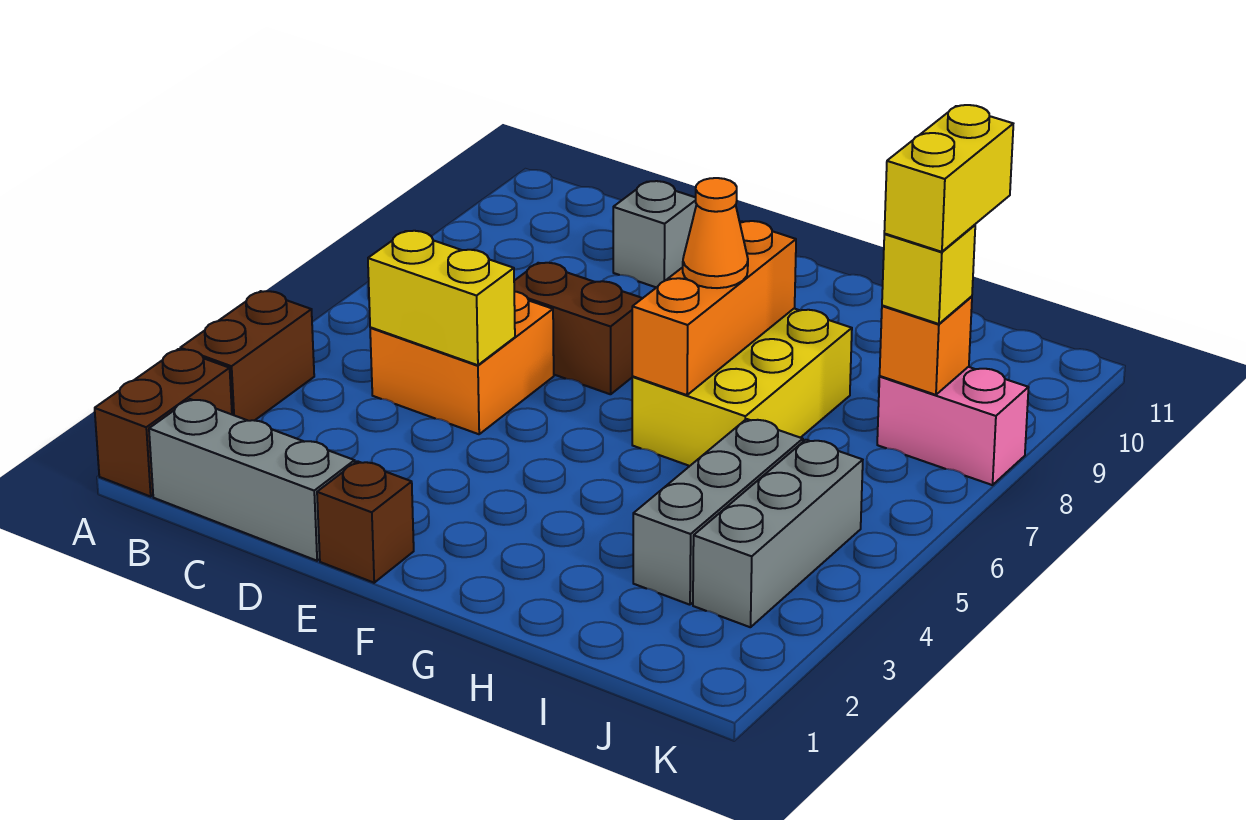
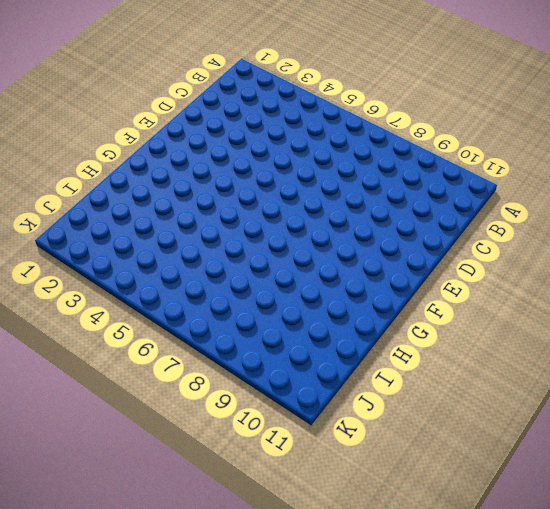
none -> brown brick A1:A2 level 1
none -> brown brick A3:A4 level 1
none -> grey brick B1:D1 level 1

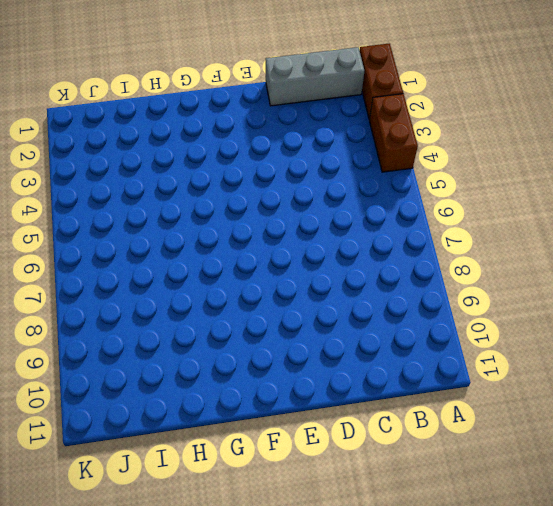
none -> orange brick C5:D6 level 1
none -> brown brick D7:E7 level 1
none -> grey brick D10 level 1

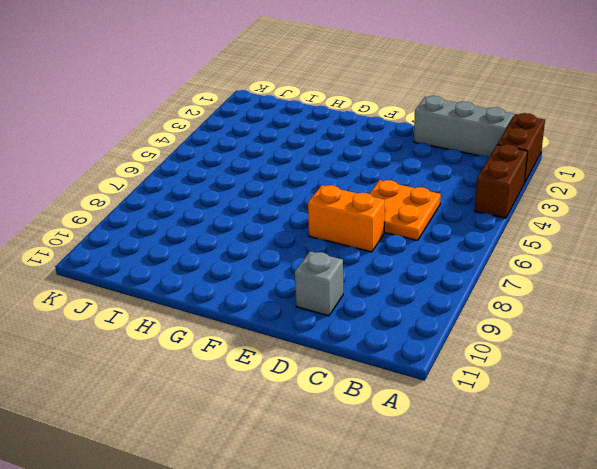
orange plate C5:D6 level 1 -> orange brick C5:D6 level 1
orange brick D7:E7 level 1 -> brown brick D7:E7 level 1
none -> brown brick E1 level 1
none -> yellow brick G6:H8 level 1
none -> grey brick I3:I5 level 1

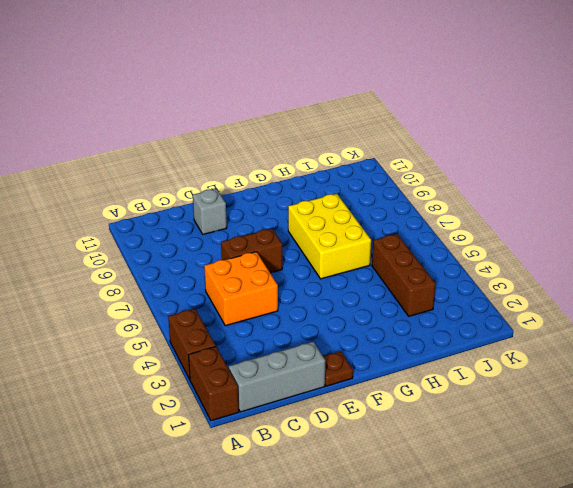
brown plate E1 level 1 -> brown brick E1 level 1
brown brick I3:I5 level 1 -> grey brick I3:I5 level 1
none -> grey brick J3:J5 level 1
none -> pink brick J8:K8 level 1
none -> yellow brick C5:D5 level 2

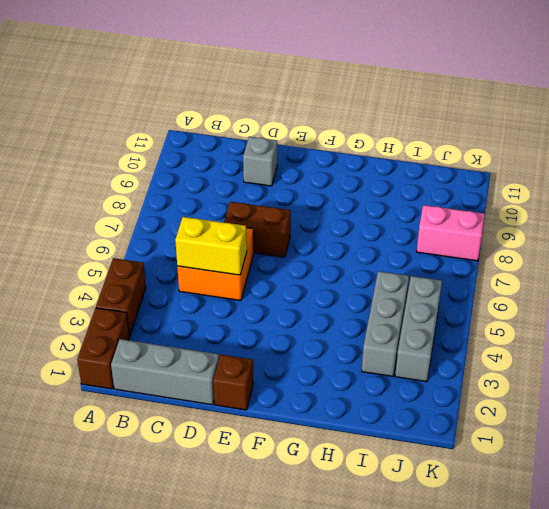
none -> yellow brick G6:H8 level 1
none -> orange brick G6:G8 level 2
none -> orange brick J8 level 2

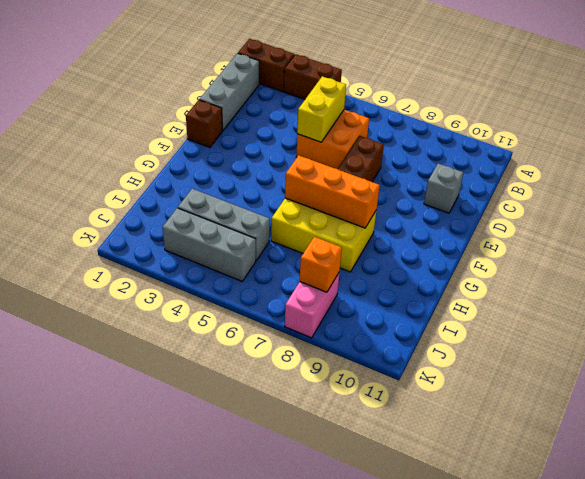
none -> orange cone G7 level 3
none -> yellow brick J8 level 3
none -> yellow brick J8:J9 level 4

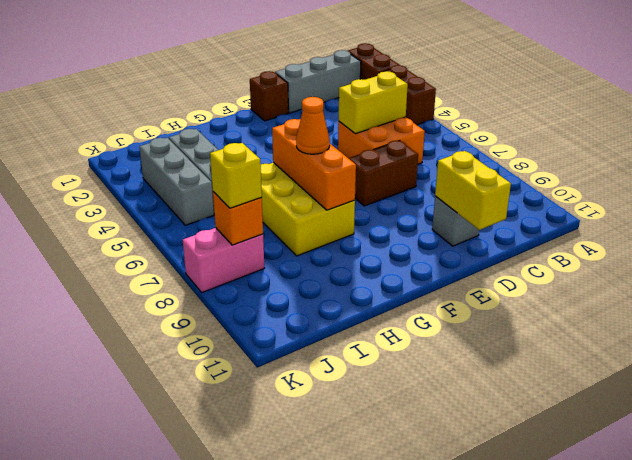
yellow brick D10:D11 level 2 -> yellow brick J8:J9 level 4

